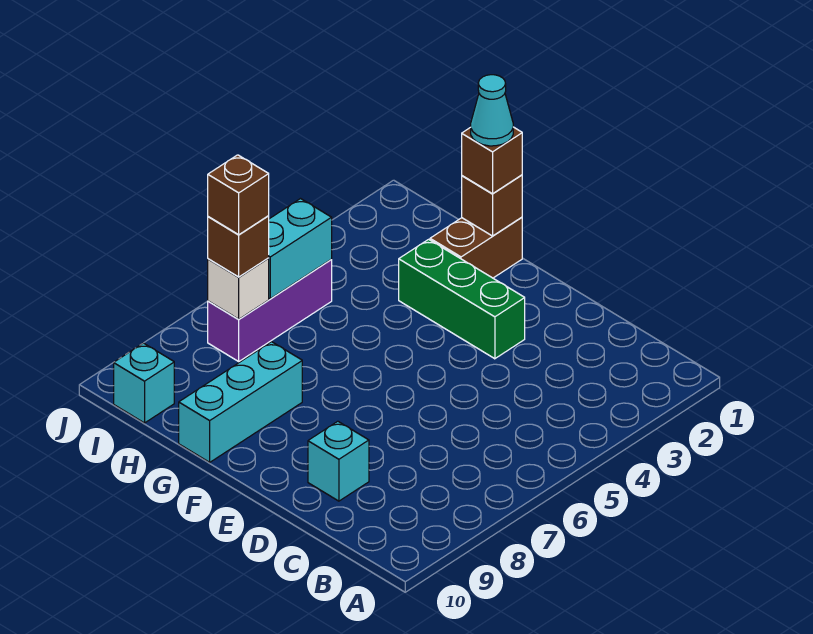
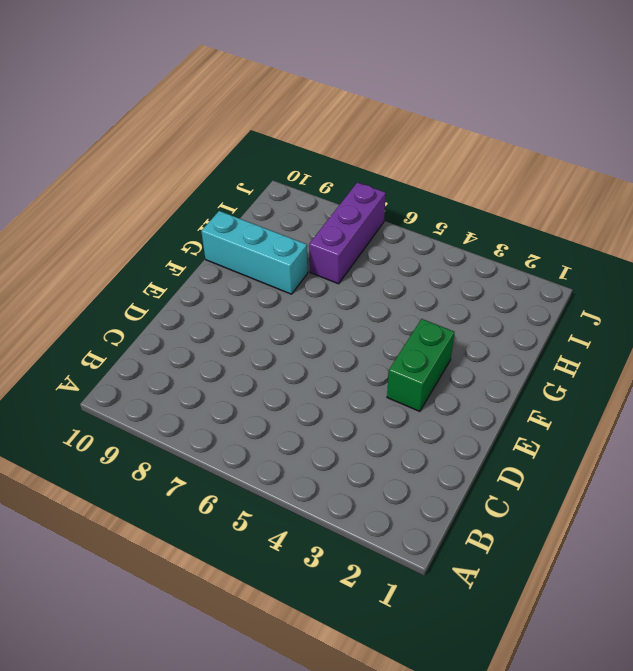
green brick E3:F3 level 1 -> green brick E3:G3 level 1
purple brick H7:J7 level 1 -> purple brick I5:I7 level 1
none -> cyan brick D9 level 1
none -> brown brick G1:G2 level 1
none -> cyan brick I10 level 1

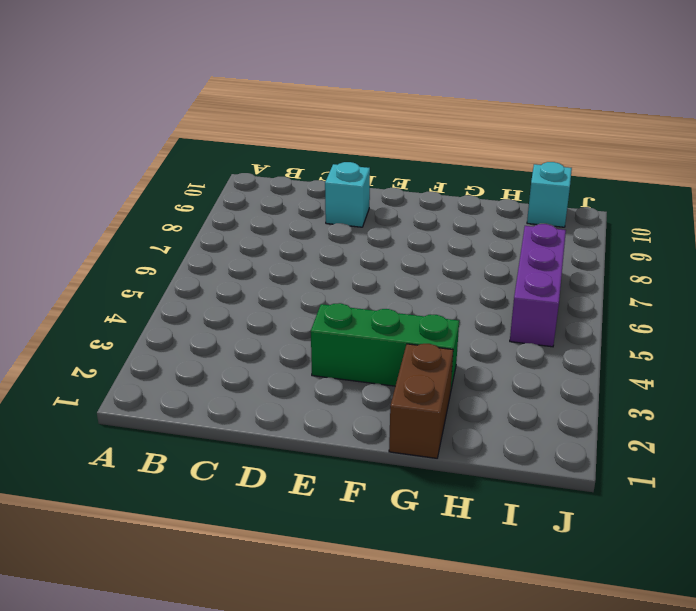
none -> cyan brick G8:G10 level 1
none -> brown brick G1 level 2
none -> cyan brick I5:I6 level 2

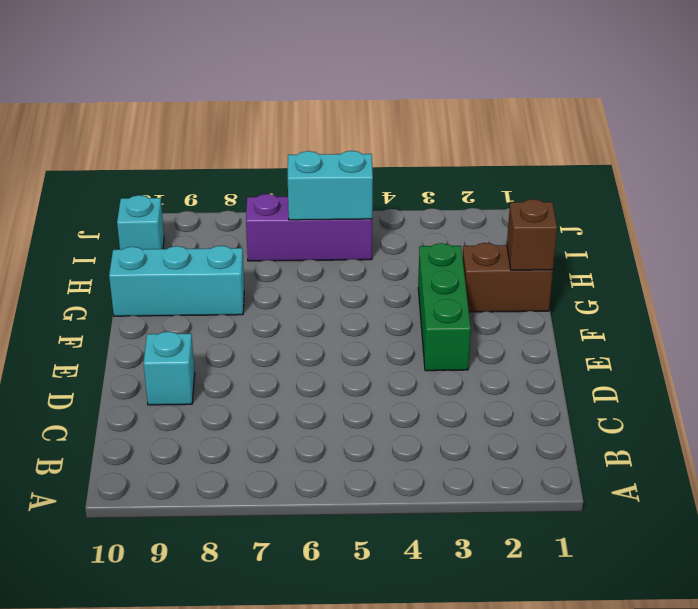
none -> white brick I7 level 2
none -> brown brick G1 level 3
none -> brown brick I7 level 3

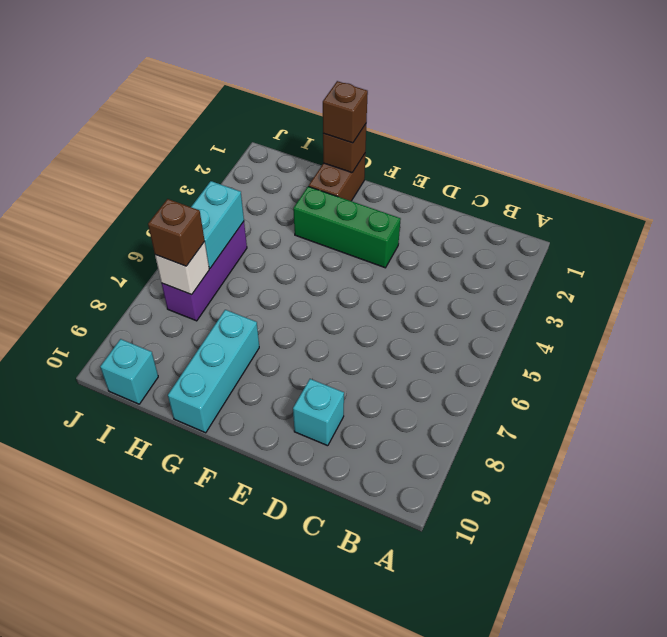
none -> cyan cone G1 level 4
none -> brown brick I7 level 4

